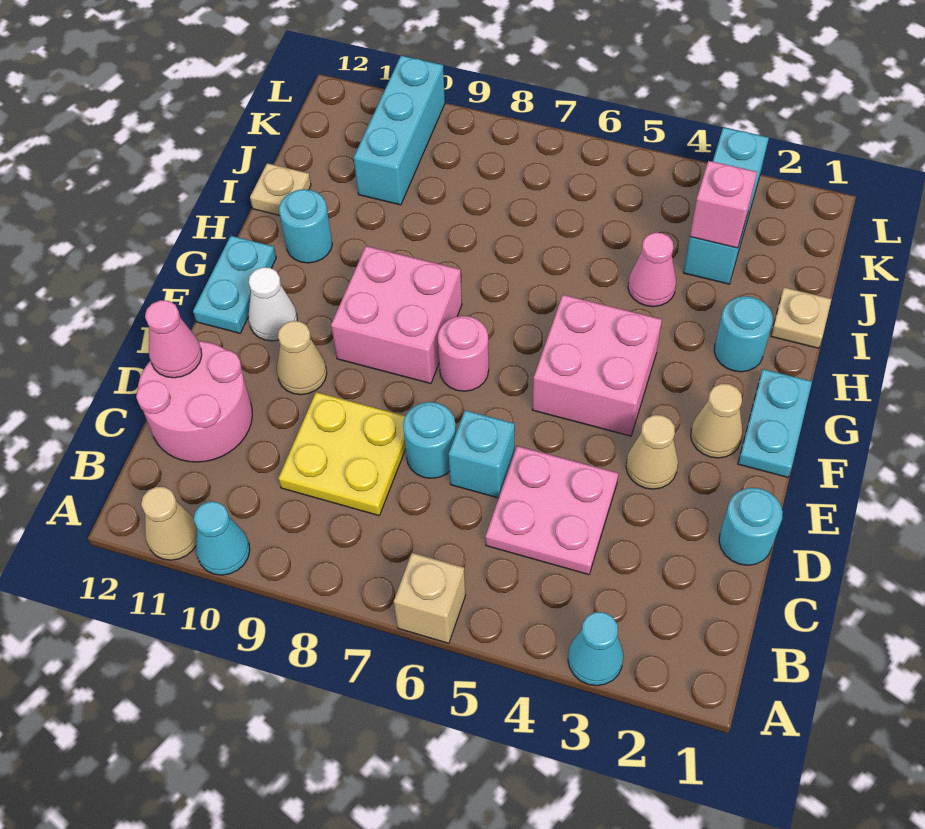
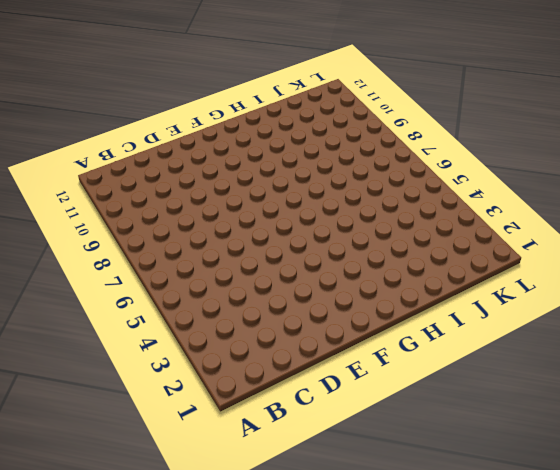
none -> cyan cone A3 level 1
none -> tan brick A6 level 1
none -> cyan cone A10 level 1

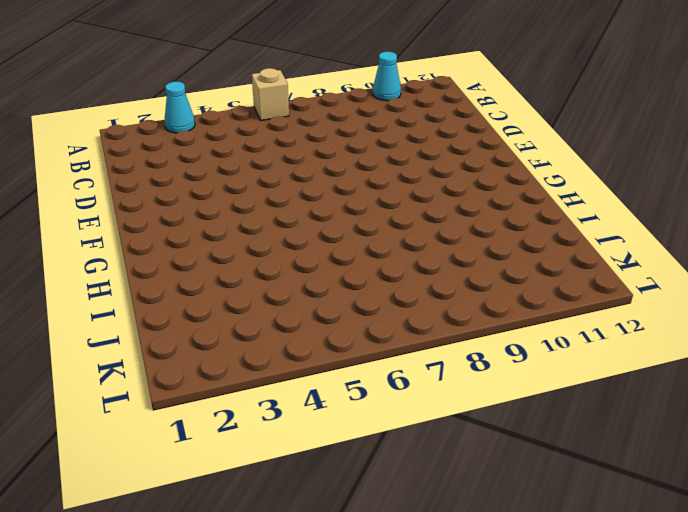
none -> tan cone A11 level 1
none -> pink plate C4:D5 level 1
none -> yellow plate C8:D9 level 1

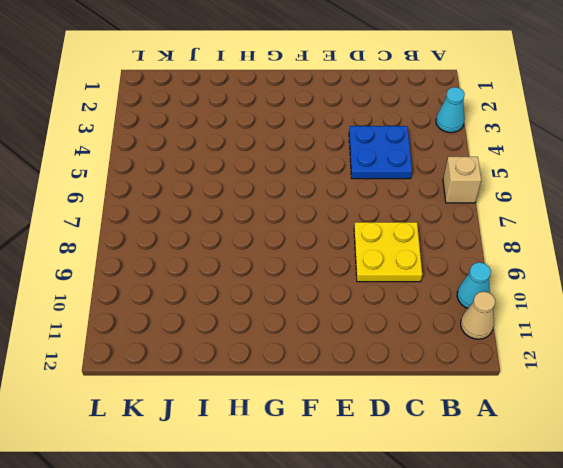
blue plate C4:D5 level 1 -> pink plate C4:D5 level 1
none -> pink round brick C11:D12 level 1
none -> cyan round brick D1 level 1
none -> cyan brick D6 level 1

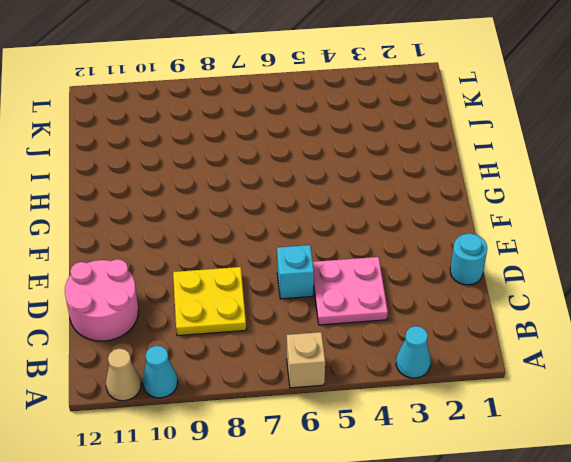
none -> cyan round brick D7 level 1
none -> tan cone E3 level 1
none -> tan cone E10 level 1

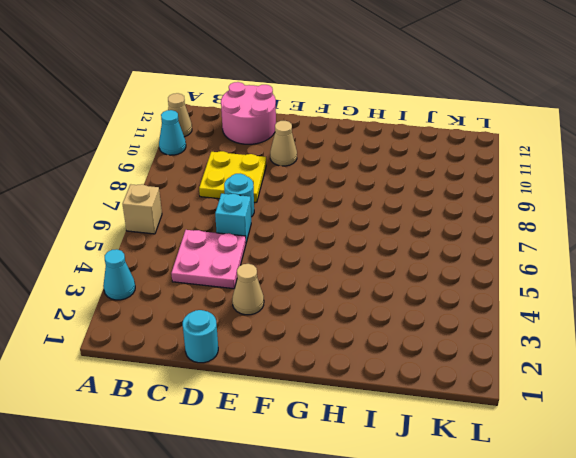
none -> cyan plate F1:G1 level 1
none -> tan cone F2 level 1
none -> pink brick F4:G5 level 1

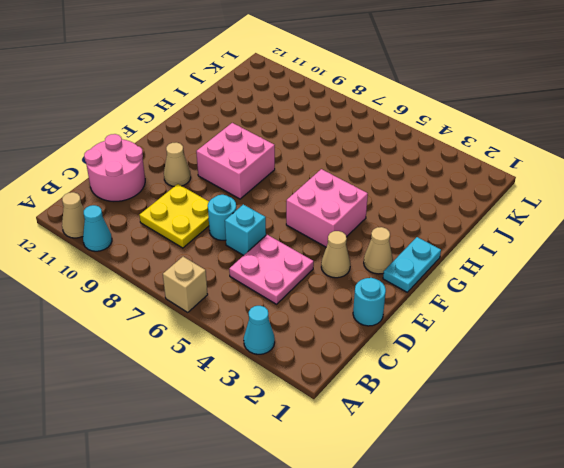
none -> pink round brick F7 level 1
none -> white cone F11 level 1
none -> cyan plate F12:G12 level 1

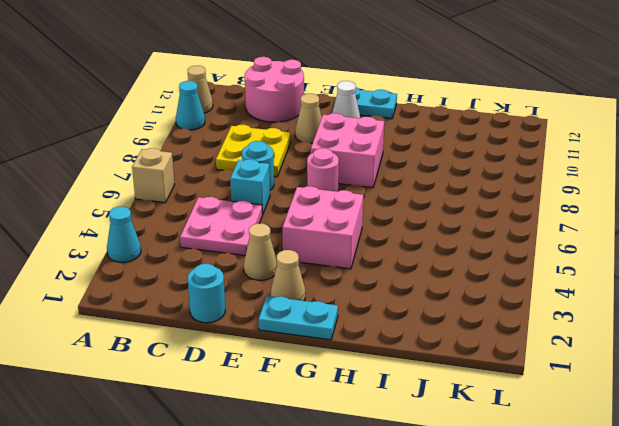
none -> cyan round brick H2 level 1
none -> cyan round brick H11 level 1
none -> tan plate I1 level 1

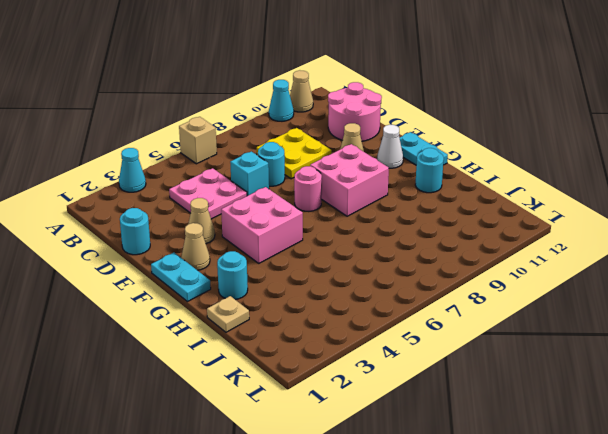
none -> pink cone I4 level 1
none -> tan plate I12 level 1
none -> cyan brick J3:L3 level 1

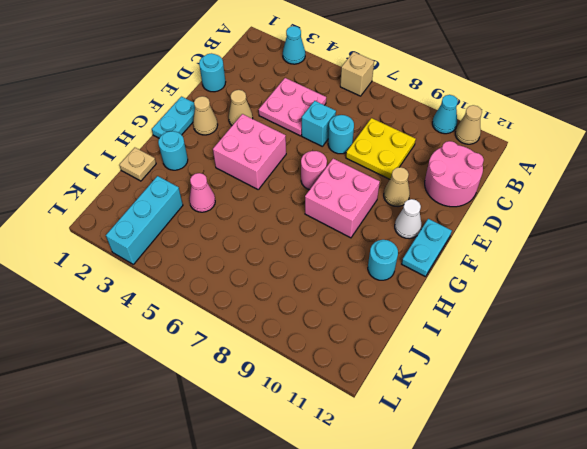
none -> tan plate I12 level 1
none -> cyan brick J10:L10 level 1
none -> pink cone D12 level 2

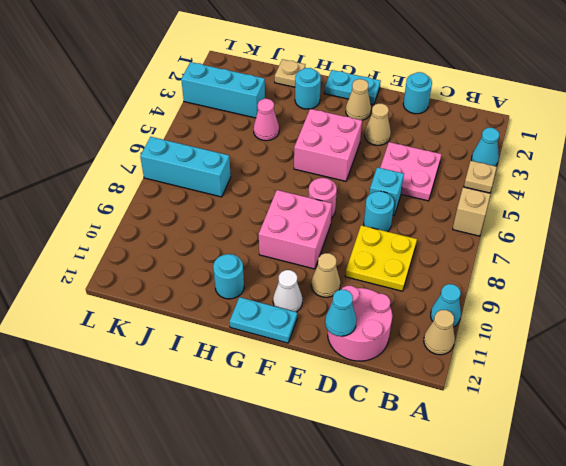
tan plate A4 level 1 -> tan plate I12 level 1
cyan cone D12 level 2 -> pink cone D12 level 2
cyan brick J7:L7 level 1 -> cyan brick J10:L10 level 1
none -> pink brick J3 level 2

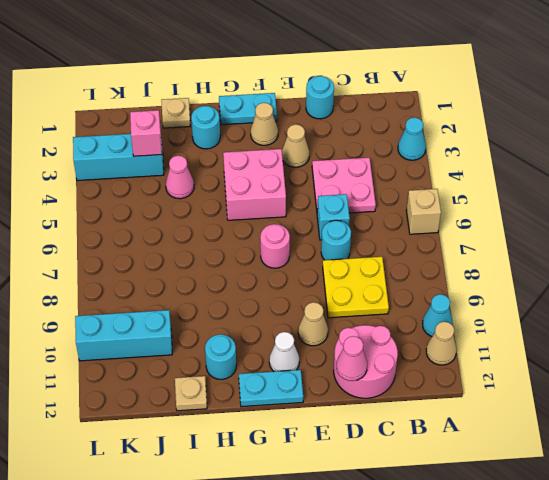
none -> pink brick F8:G9 level 1

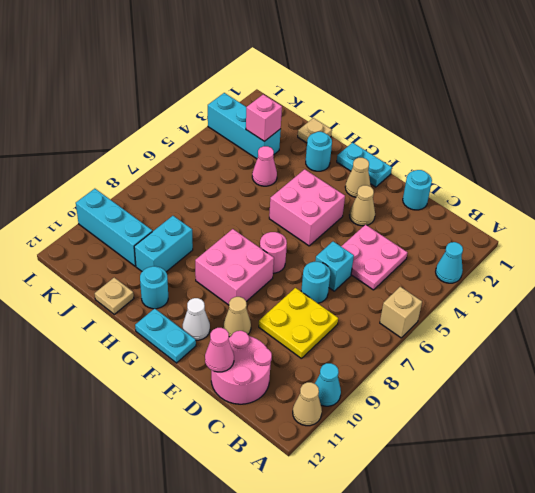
cyan brick I9:I10 level 1 -> none

